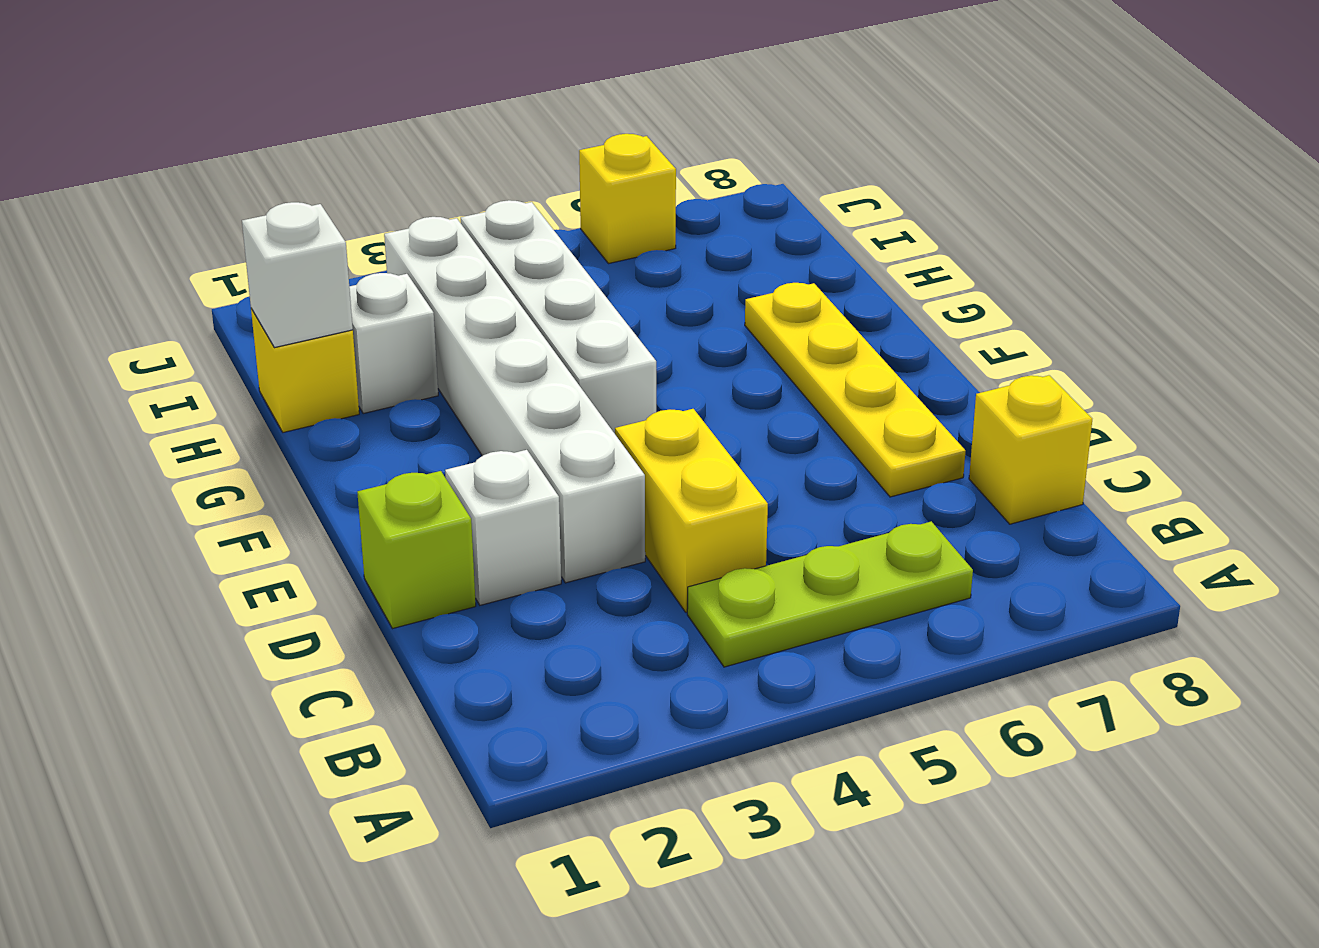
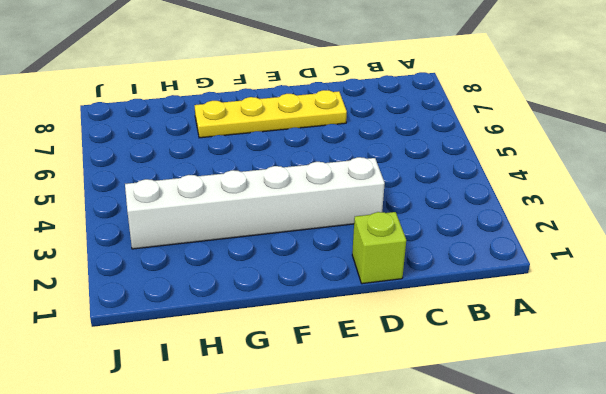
none -> lime plate B4:B6 level 1
none -> yellow brick C4:D4 level 1
none -> yellow brick C8 level 1

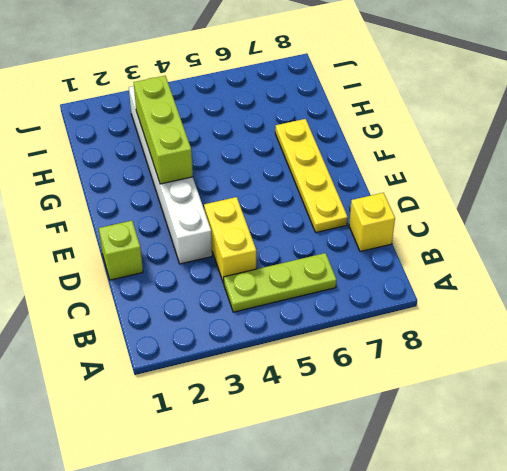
lime brick F3:H3 level 2 -> none
none -> white brick D2 level 1
none -> white brick F4:I4 level 1
none -> yellow brick H1 level 1

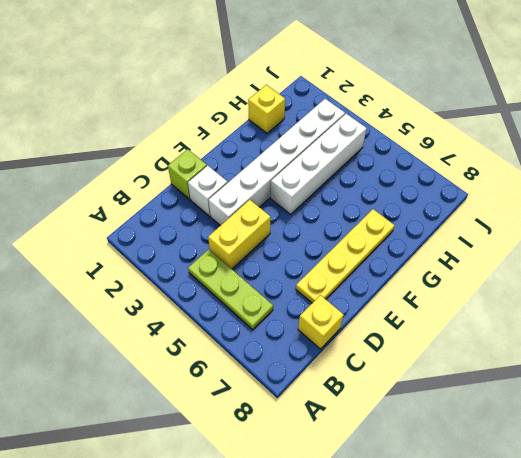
none -> white brick H2 level 1
none -> yellow brick J6 level 1
none -> white brick H1 level 2

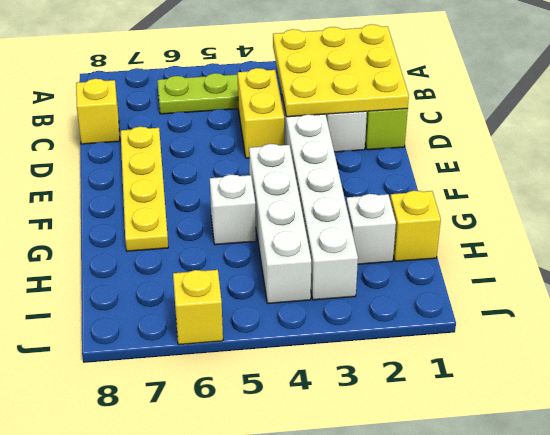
yellow plate B1:D3 level 2 -> none
white brick G5 level 1 -> white brick H1 level 2

